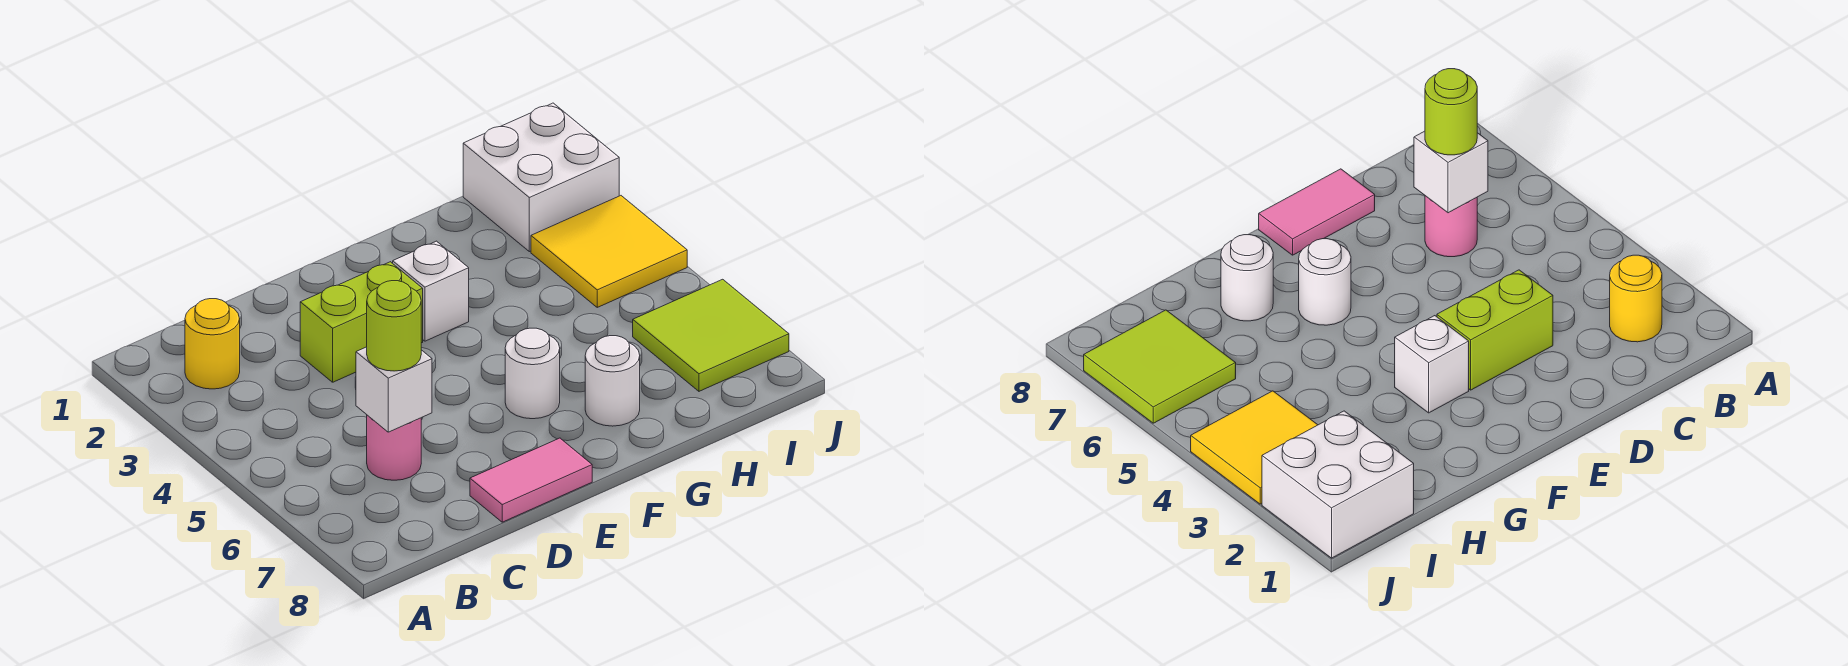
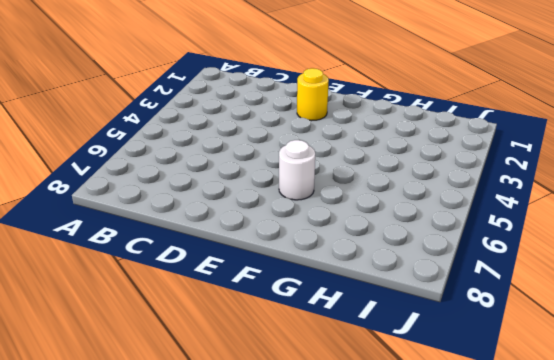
yellow round brick E2 level 1 -> yellow round brick B2 level 1
none -> pink round brick C6 level 1
none -> lime brick D3:E3 level 1
none -> pink tile D8:E8 level 1

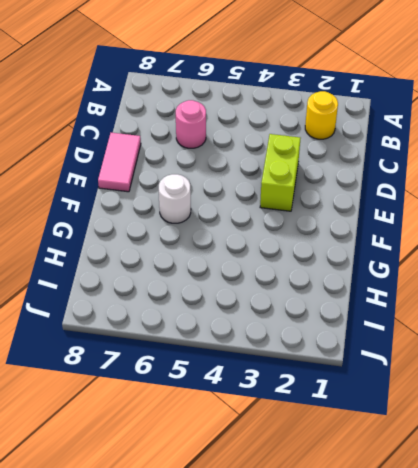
none -> white brick F3 level 1
none -> white round brick G7 level 1
none -> white brick I1:J2 level 1

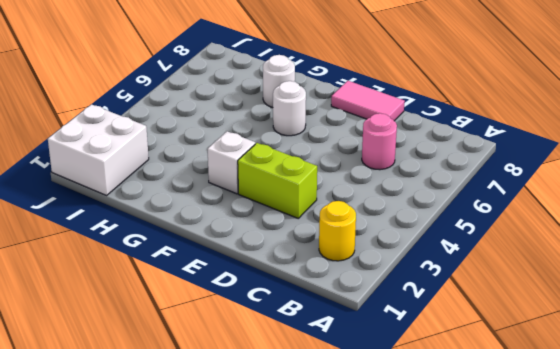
none -> yellow tile I3:J4 level 1
none -> lime tile I6:J7 level 1
none -> white brick C6 level 2

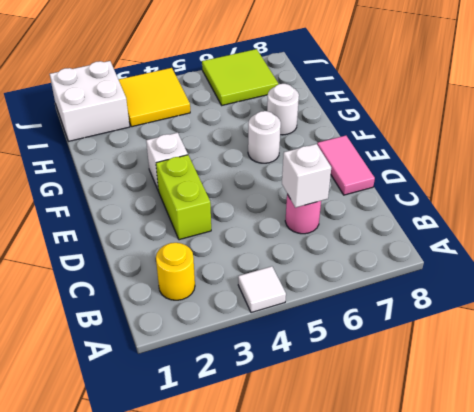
white tile A4 level 1 -> none
none -> lime round brick C6 level 3

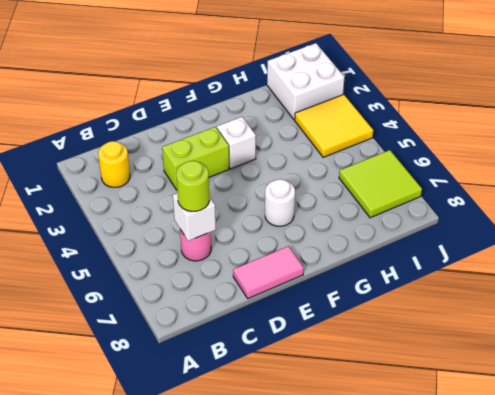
none -> white round brick G7 level 1

